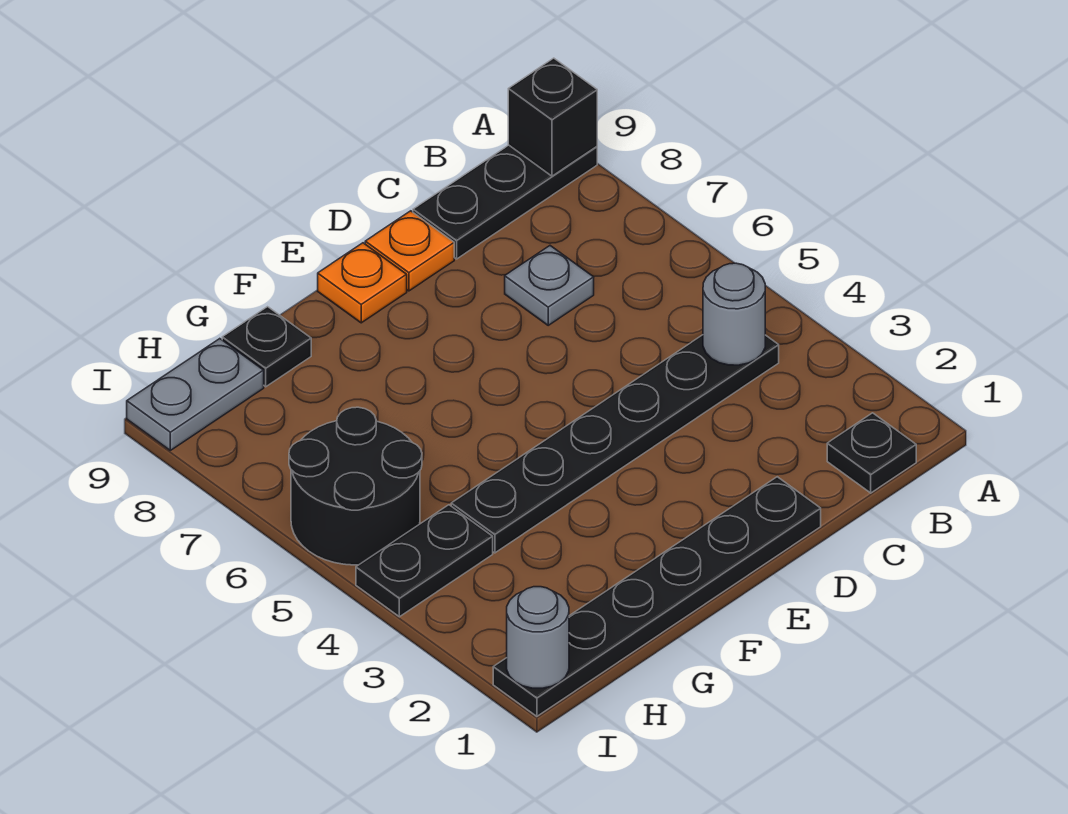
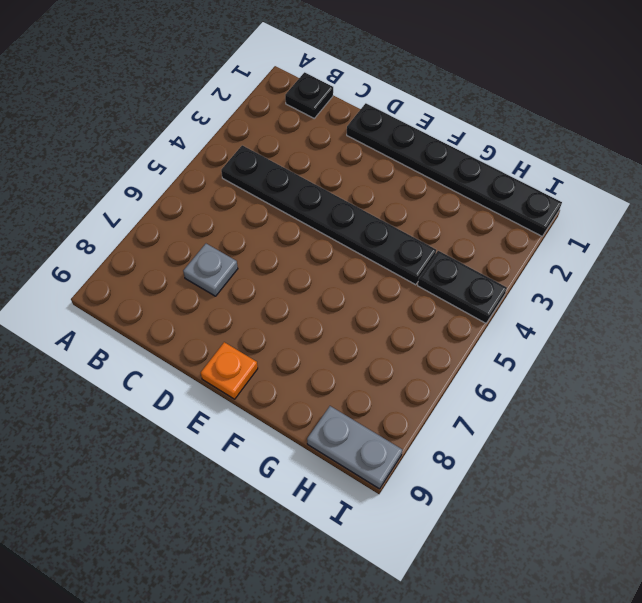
none -> black plate A9:C9 level 1
none -> orange plate D9 level 1
none -> black plate G9 level 1

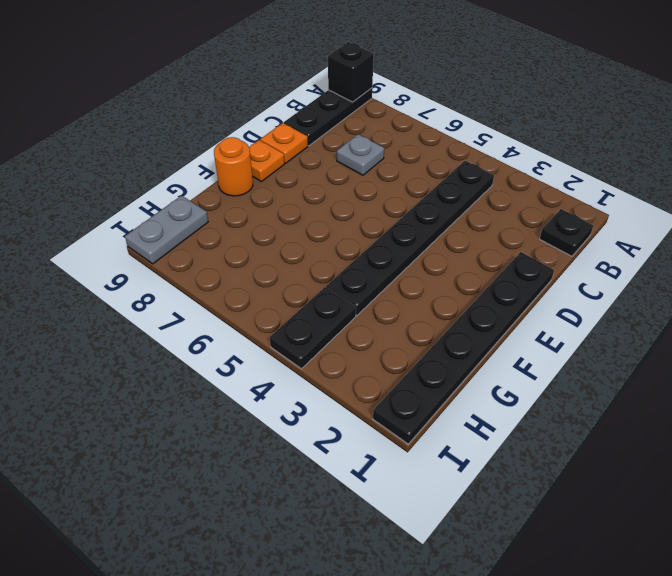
orange round brick F9 level 1 -> none
none -> black plate G9 level 1
none -> black round brick H5:I6 level 1
none -> grey round brick B4 level 2

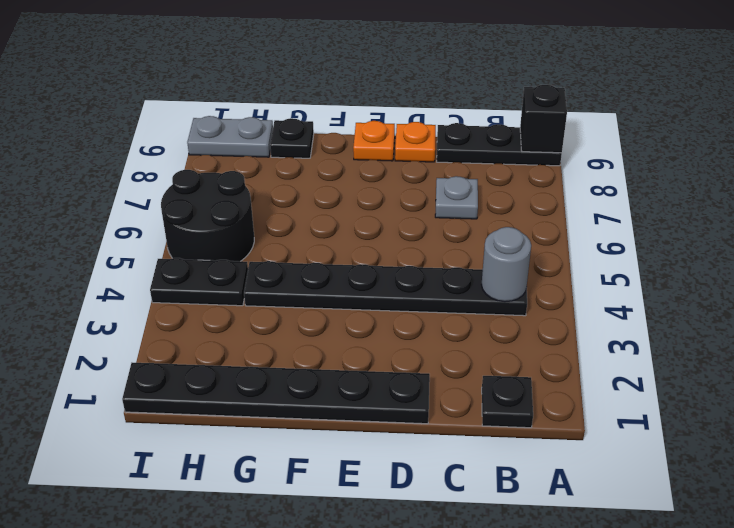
none -> grey round brick I1 level 2

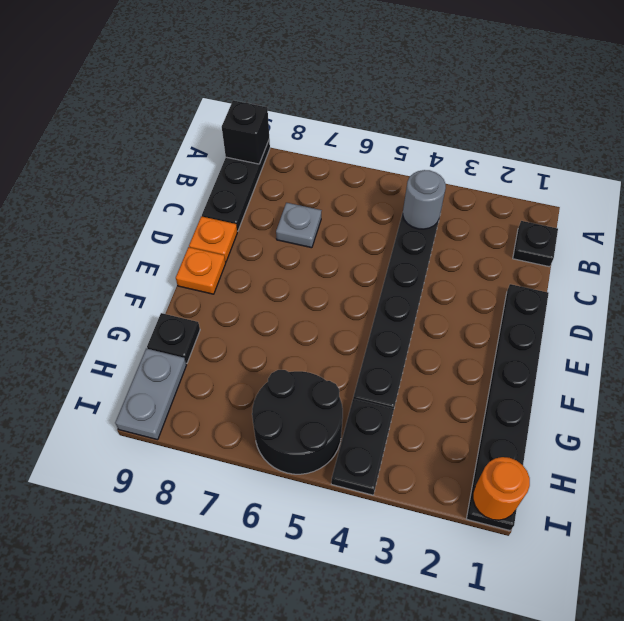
orange round brick I1 level 2 -> grey round brick I1 level 2

